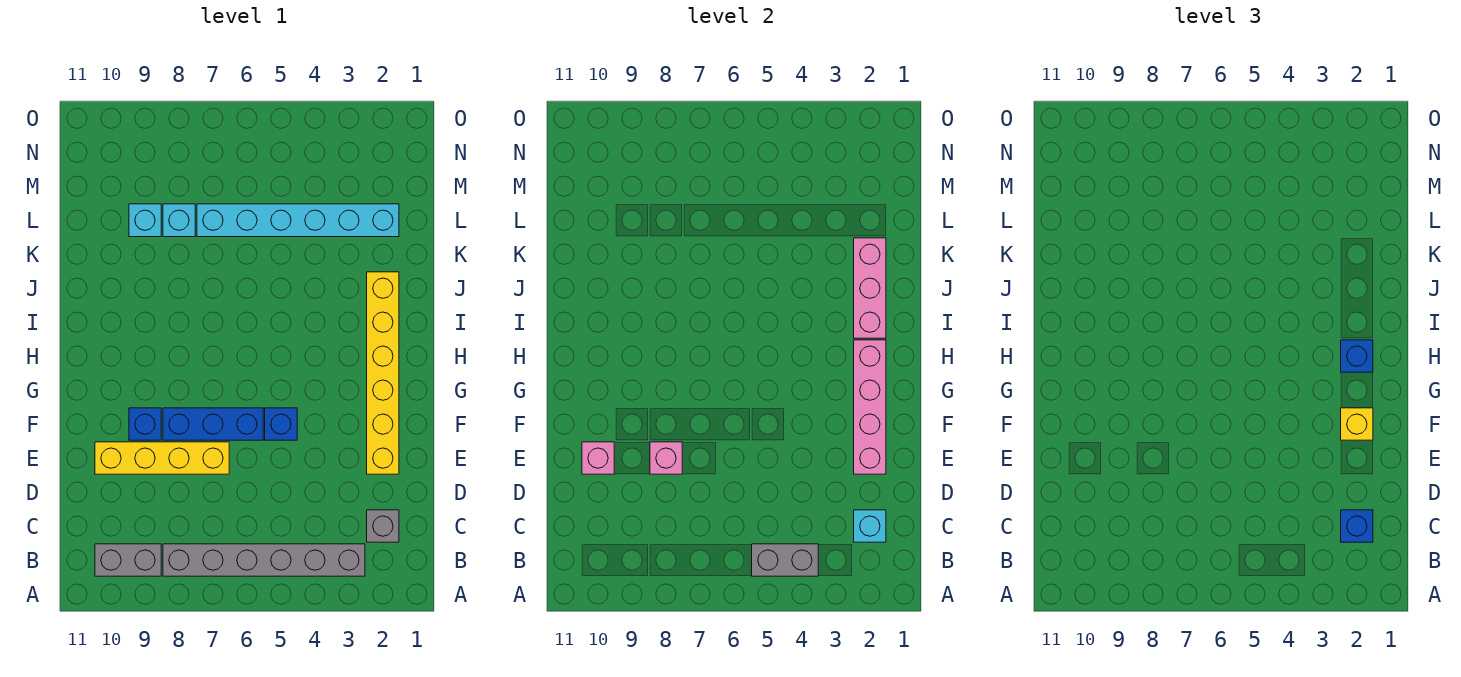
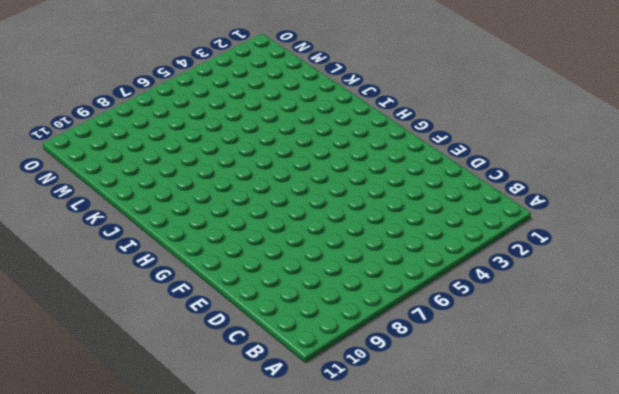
none -> grey brick B3:B8 level 1
none -> grey brick B9:B10 level 1
none -> grey brick C2 level 1

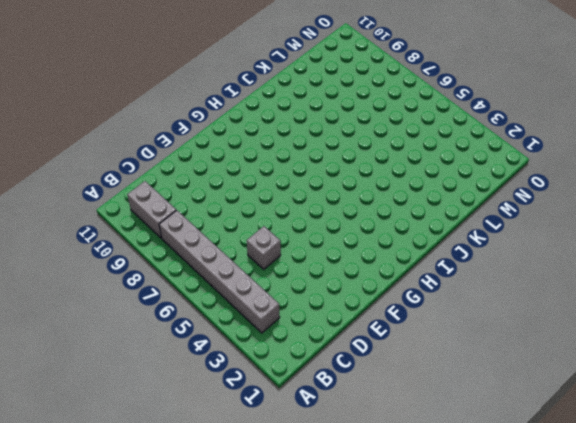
grey brick D5 level 1 -> grey brick C2 level 1
none -> yellow brick E2:J2 level 1
none -> yellow brick E7:E10 level 1
none -> blue brick F5 level 1

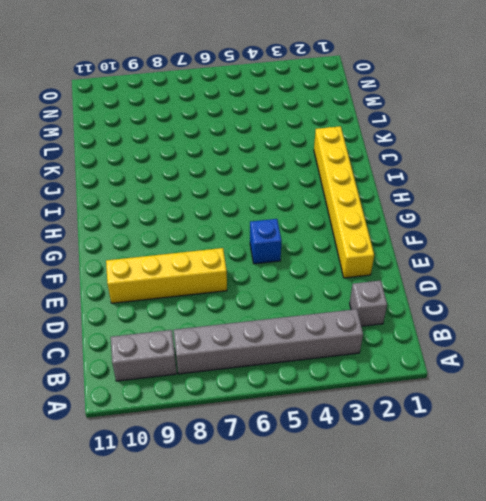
none -> blue brick F6:F8 level 1
none -> blue brick F9 level 1
none -> cyan brick L2:L7 level 1

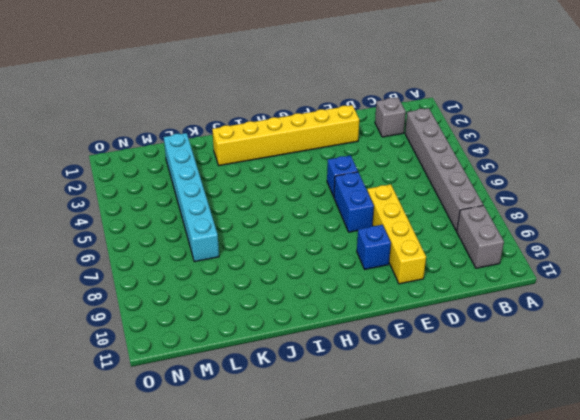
blue brick F6:F7 level 1 -> blue brick F6:F8 level 1
none -> cyan brick L8 level 1
none -> cyan brick L9 level 1
none -> grey brick B4:B5 level 2

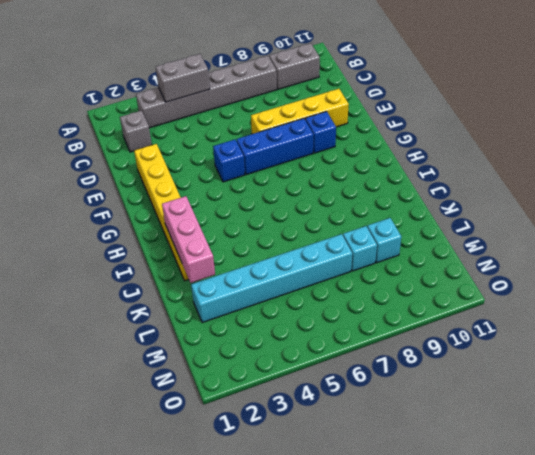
none -> cyan brick C2 level 2
none -> pink brick E2:H2 level 2
none -> pink brick E8 level 2

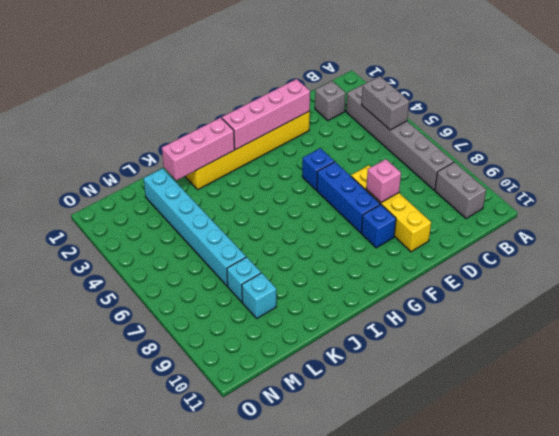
none -> cyan brick C2 level 2
none -> pink brick E10 level 2
none -> blue brick C2 level 3

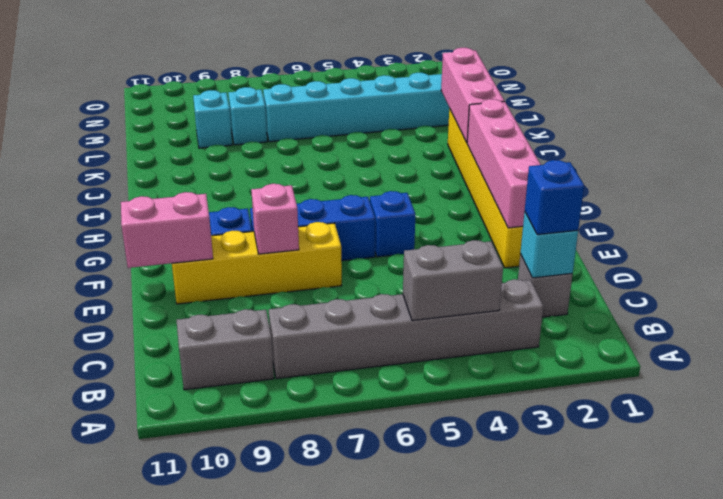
pink brick E10:E11 level 2 -> pink brick E10 level 2
none -> yellow brick F2 level 3
none -> blue brick H2 level 3

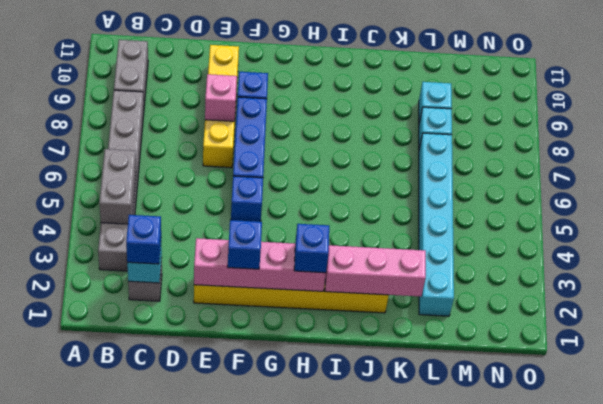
blue brick F2 level 3 -> yellow brick F2 level 3
none -> pink brick E10 level 2

